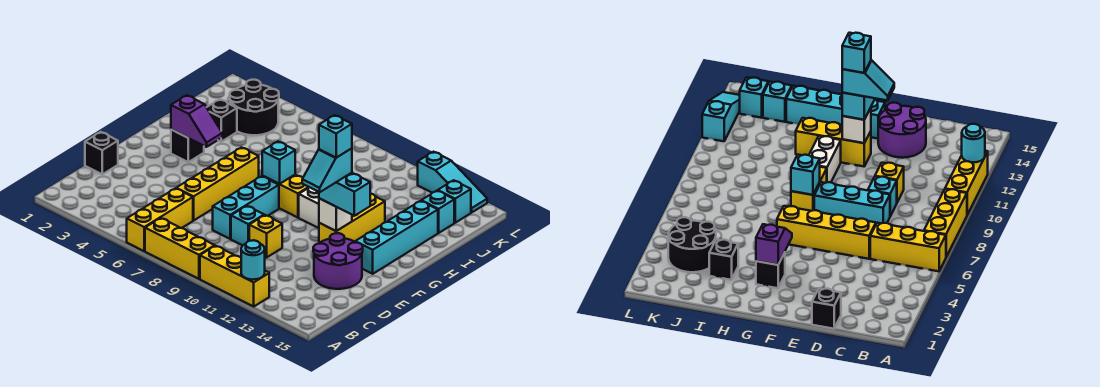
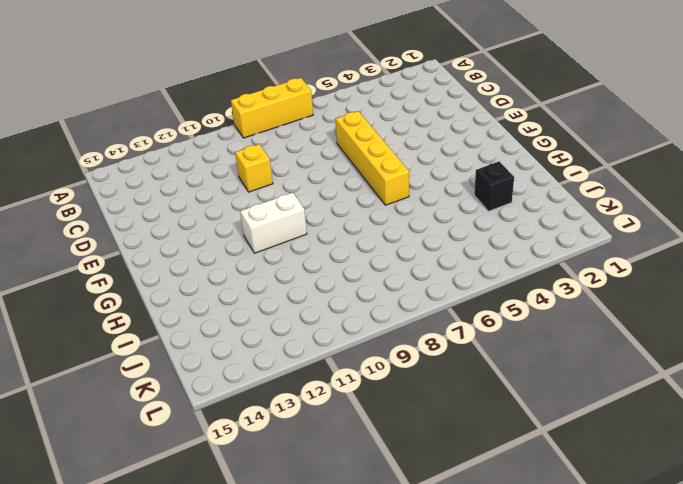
none -> yellow brick A6:C6 level 1
none -> yellow brick A10:A12 level 1
none -> black brick D1 level 1

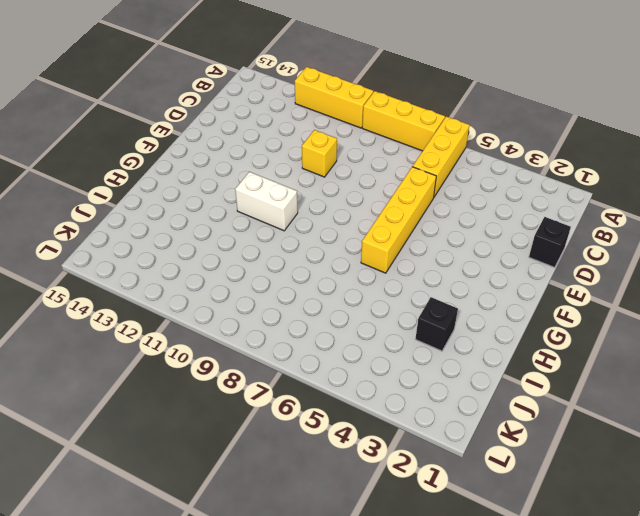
none -> cyan brick D8:F8 level 1
none -> cyan brick D9 level 1
none -> purple round brick D13:E14 level 1

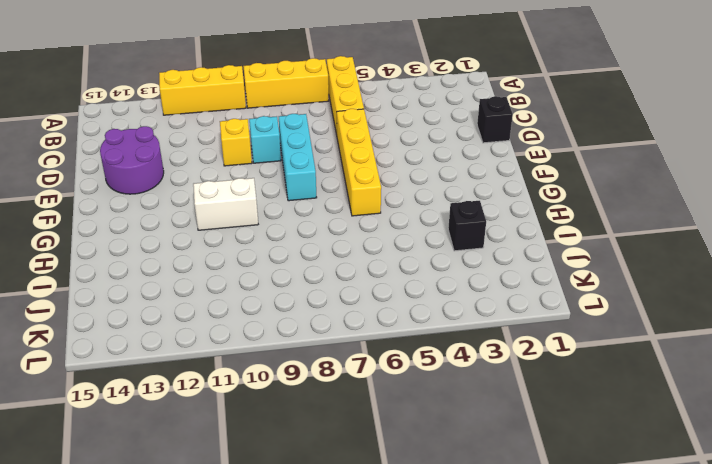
none -> yellow brick F12:H12 level 1
none -> cyan brick F14:I14 level 1
none -> black brick G3 level 1

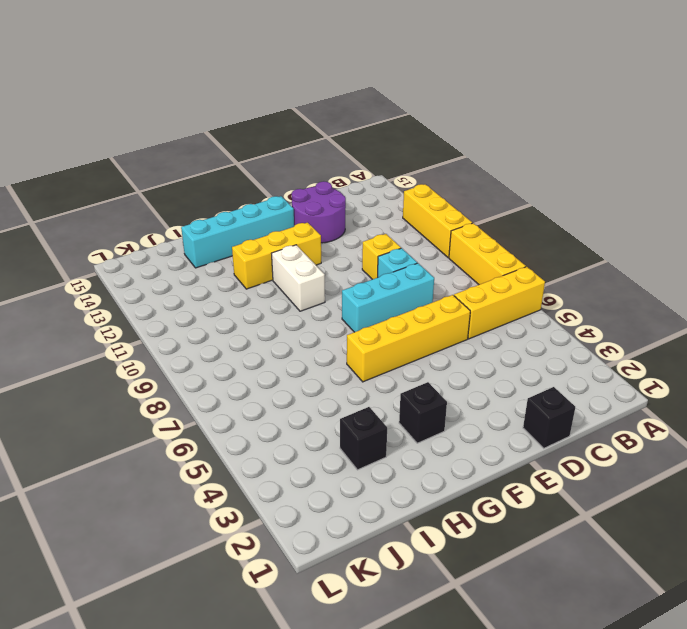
none -> yellow brick G8:G9 level 1
none -> black round brick J3:K4 level 1
none -> cyan brick J14 level 1

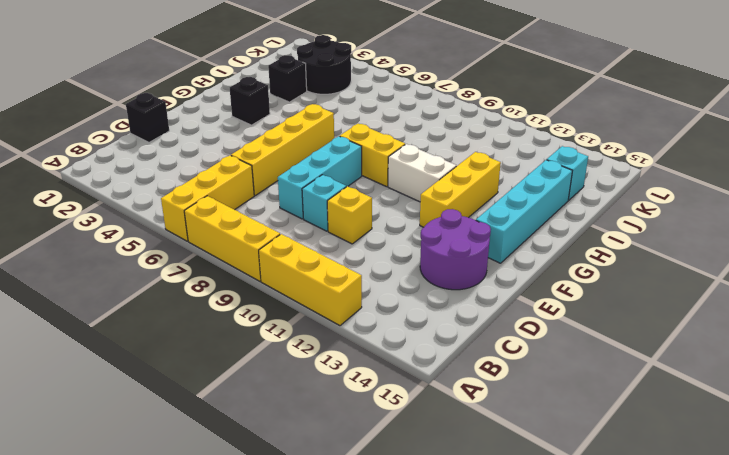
none -> cyan brick K14 level 1
none -> cyan slope L12:L14 level 1 top 12
none -> cyan round brick A12 level 2

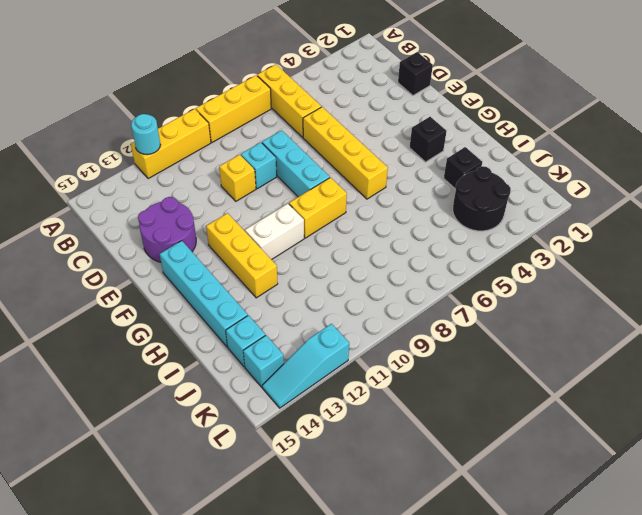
none -> white brick F12 level 2
none -> purple slope G3:G4 level 2 top 3
none -> cyan brick G8 level 2

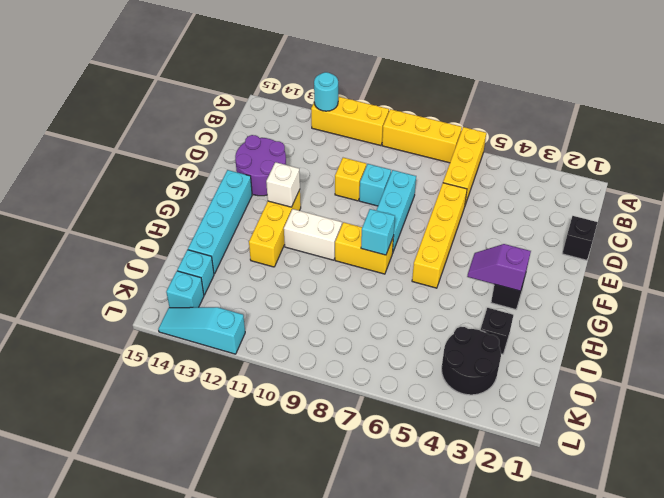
none -> cyan brick F12:F13 level 3
none -> cyan slope E12:F12 level 4 top F
none -> cyan brick F12 level 5

